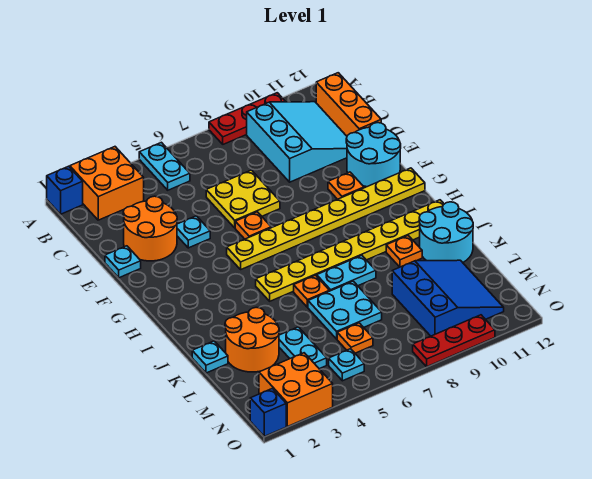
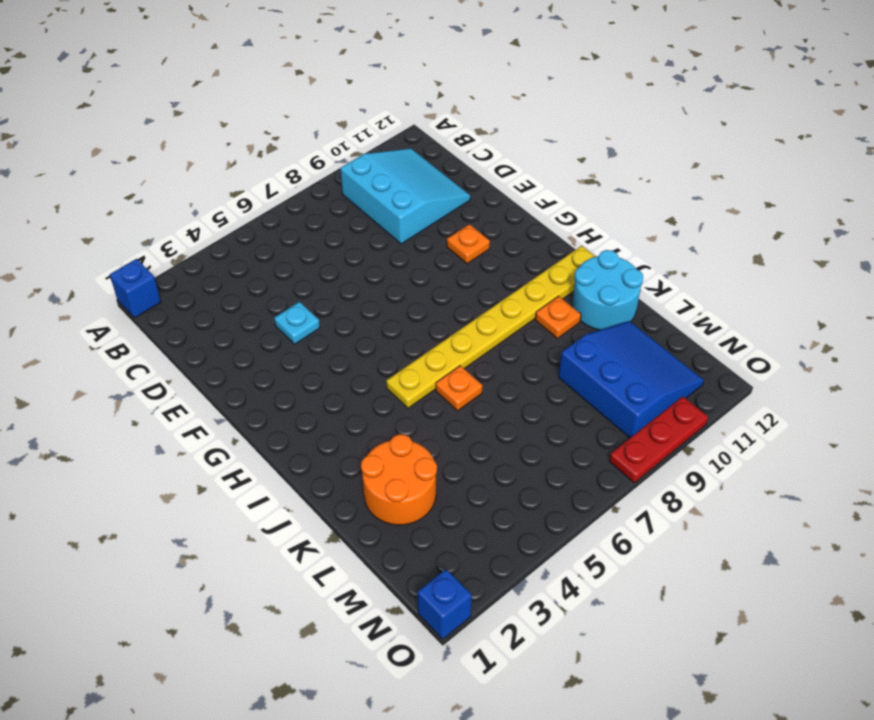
none -> orange brick A2:B3 level 1
none -> cyan plate A5:B5 level 1
none -> red plate A8:A10 level 1

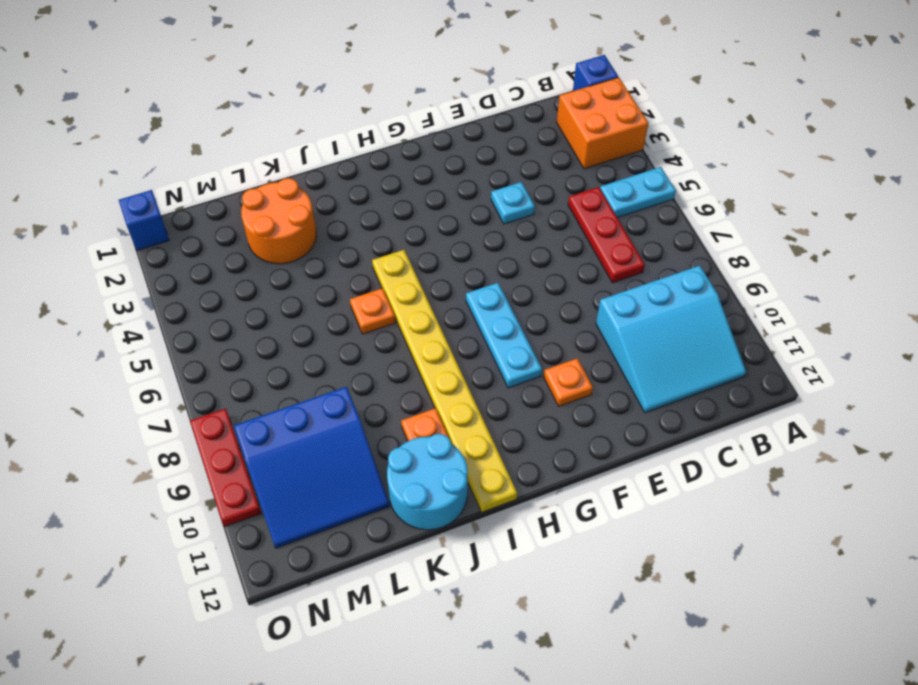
red plate C5:C7 level 1 -> red plate A8:A10 level 1
cyan plate G7:G9 level 1 -> yellow plate G5:G12 level 1
none -> orange brick B12:D12 level 1
none -> orange round brick D2:E3 level 1
none -> yellow plate D6:E7 level 1

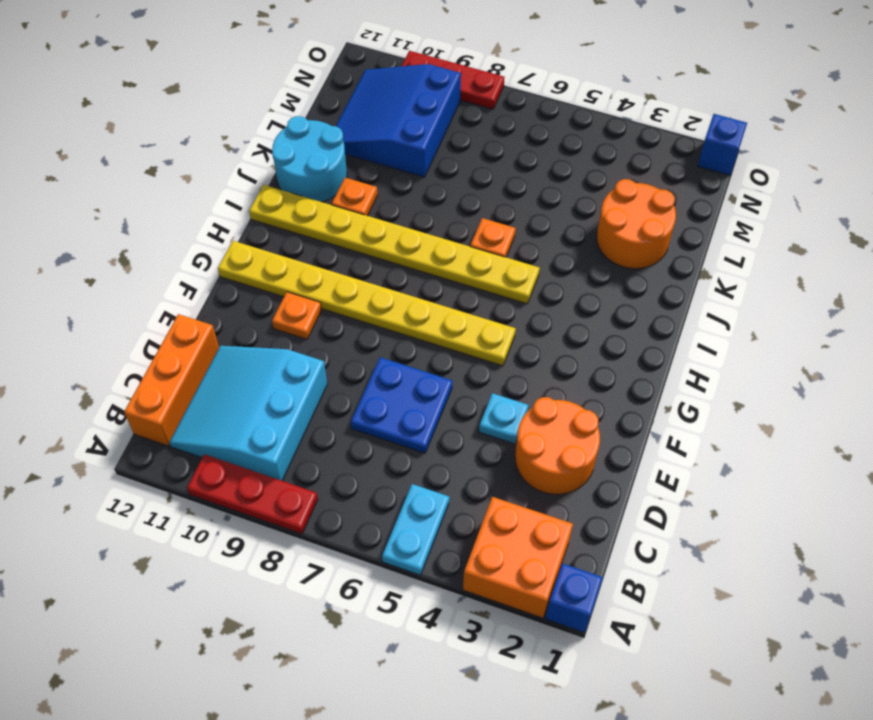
blue plate D6:E7 level 1 -> yellow plate D6:E7 level 1
none -> cyan plate E1 level 1
none -> cyan round brick E11:F12 level 1
none -> orange plate F6 level 1

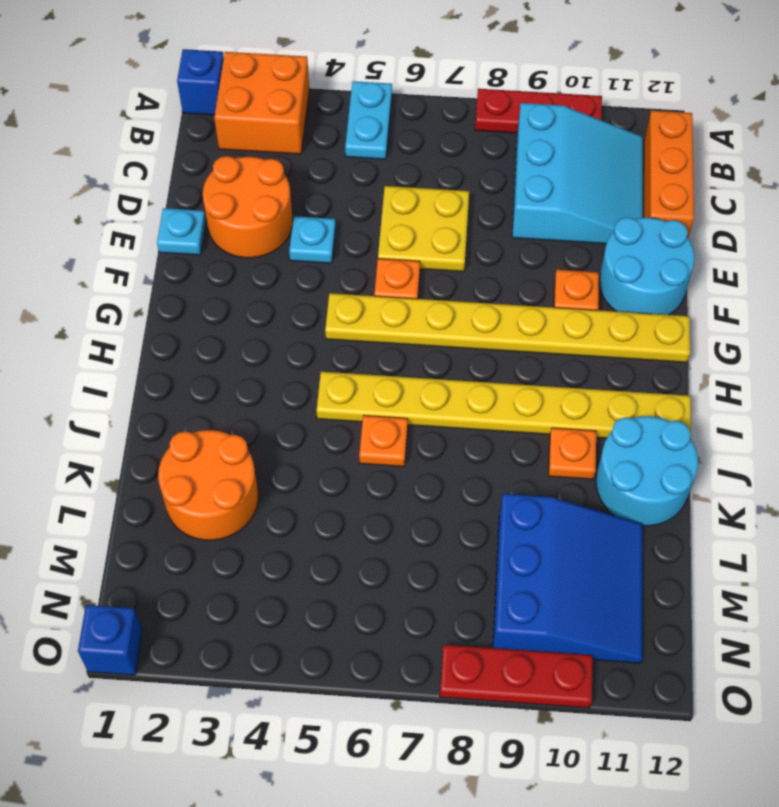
none -> cyan plate J7:J8 level 1
none -> cyan plate K1 level 1
none -> cyan plate K6:L7 level 1

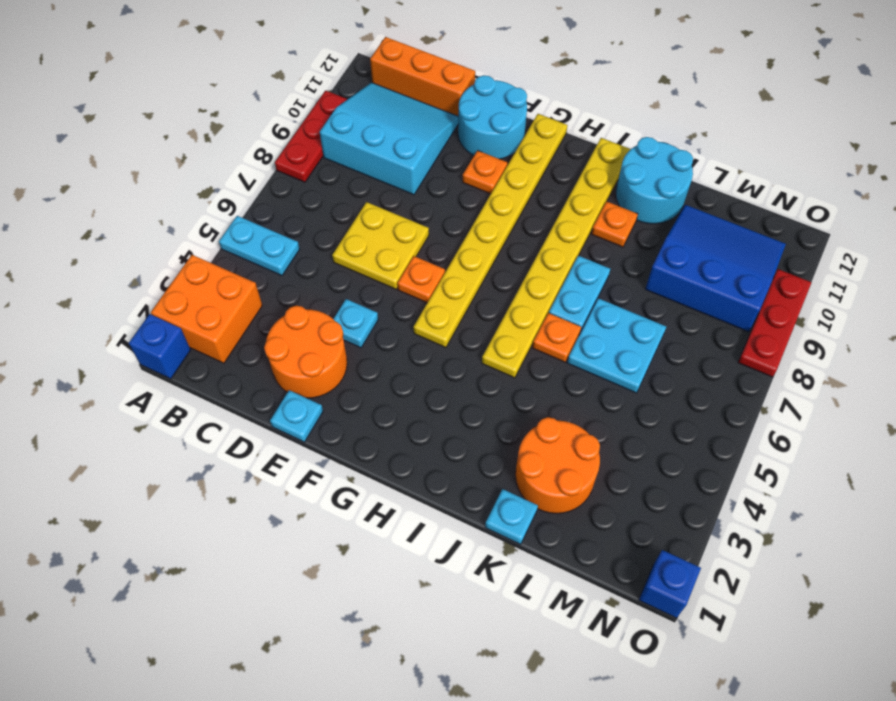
none -> cyan plate L4:M4 level 1
none -> orange plate M6 level 1
none -> orange brick N2:O3 level 1

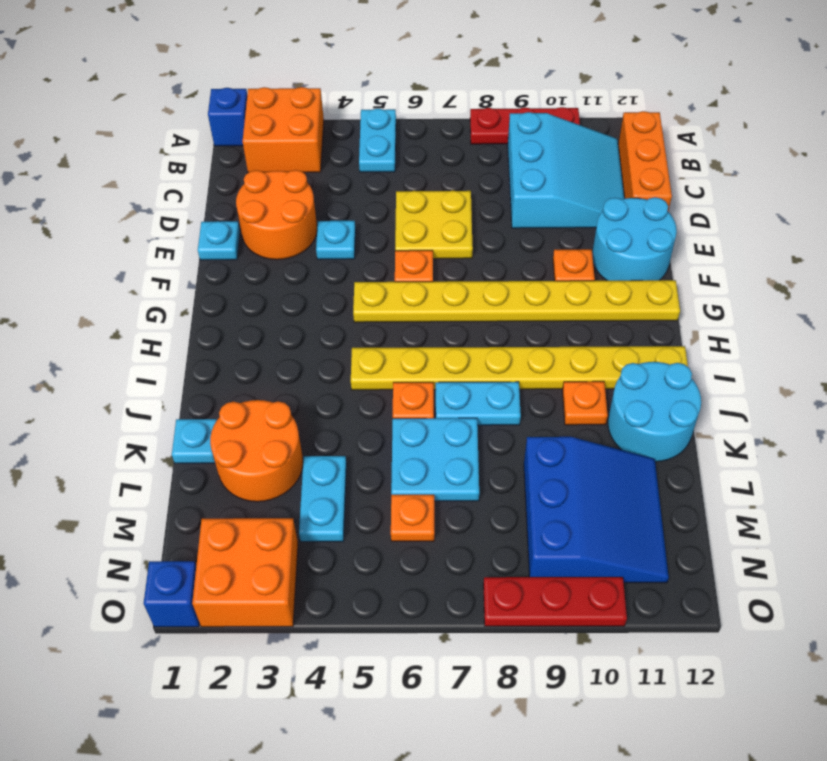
none -> cyan plate N5 level 1

